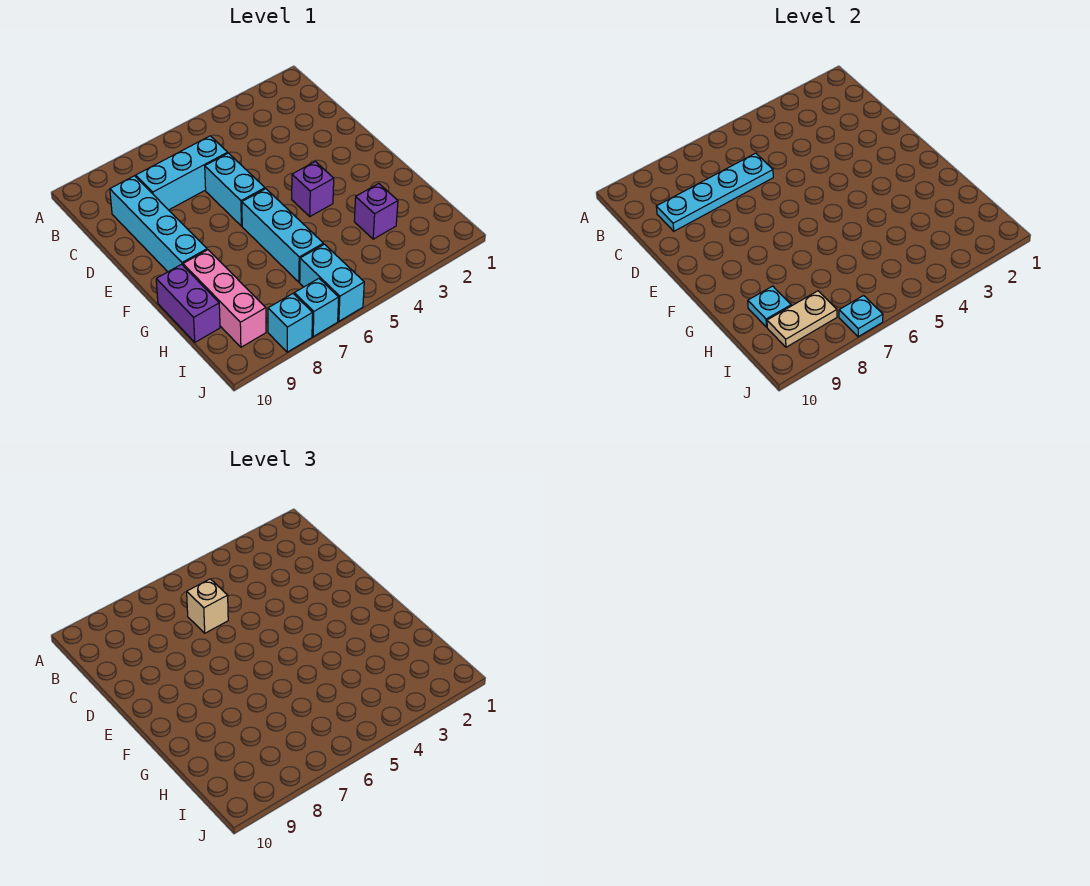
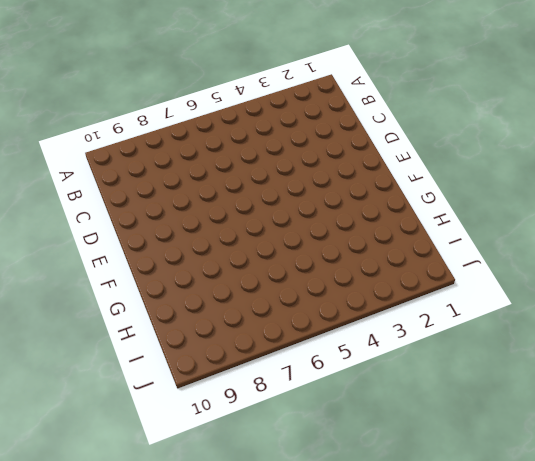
none -> cyan brick C6:C8 level 1
none -> cyan brick C9:F9 level 1
none -> cyan brick D6:E6 level 1

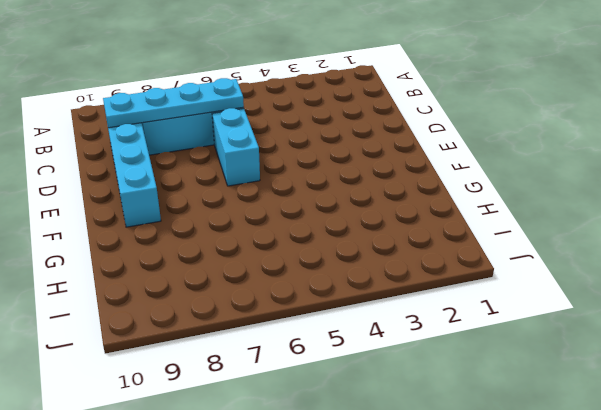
none -> purple brick F4 level 1
none -> cyan brick F6:H6 level 1
none -> pink brick G9:I9 level 1

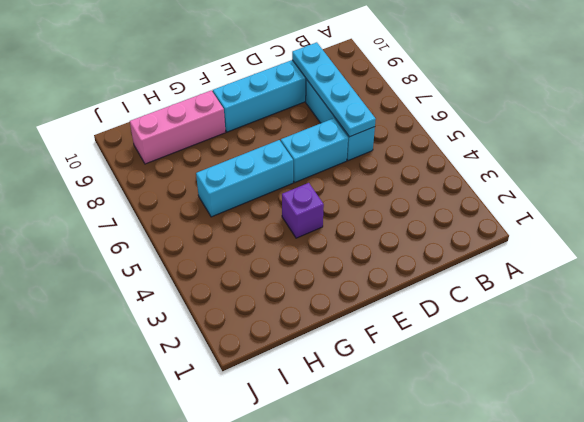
none -> purple brick G10:H10 level 1
none -> purple brick H3 level 1
none -> cyan brick I6:J6 level 1

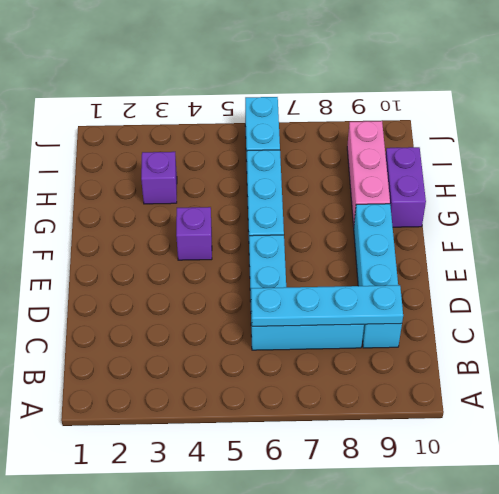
none -> cyan brick J7 level 1
none -> cyan brick J8 level 1
none -> cyan plate H9 level 2

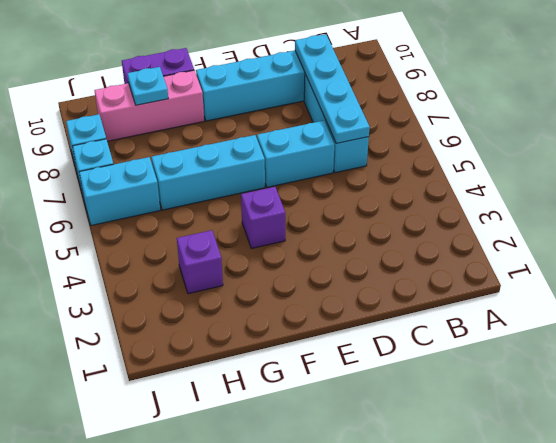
none -> tan plate I8:I9 level 2
none -> cyan plate J7 level 2
none -> tan brick C6 level 3

